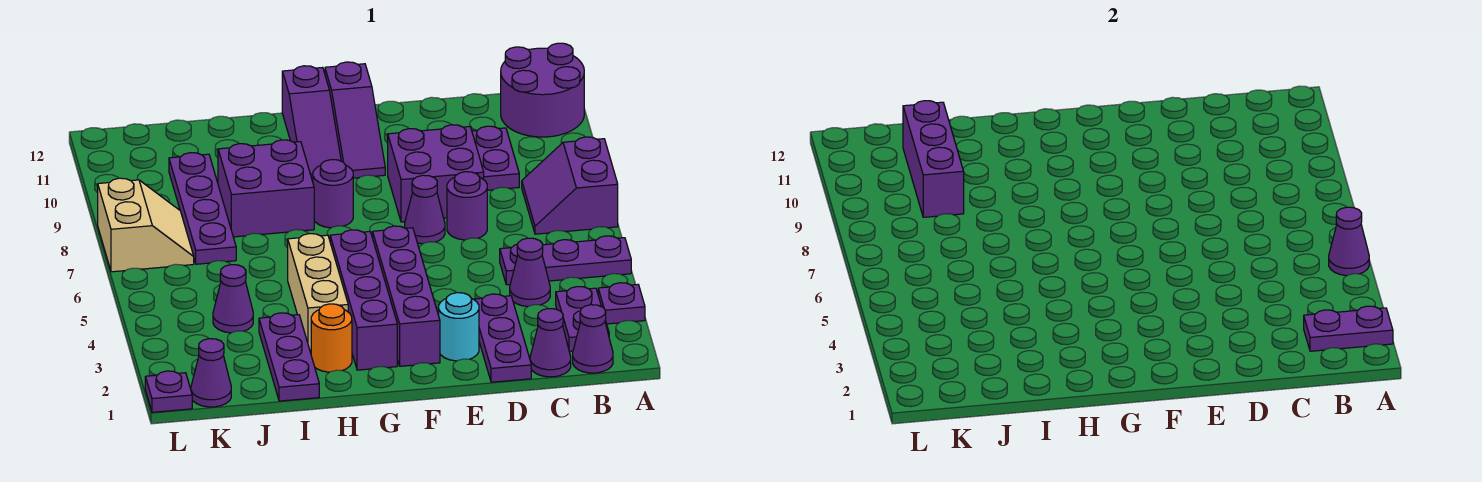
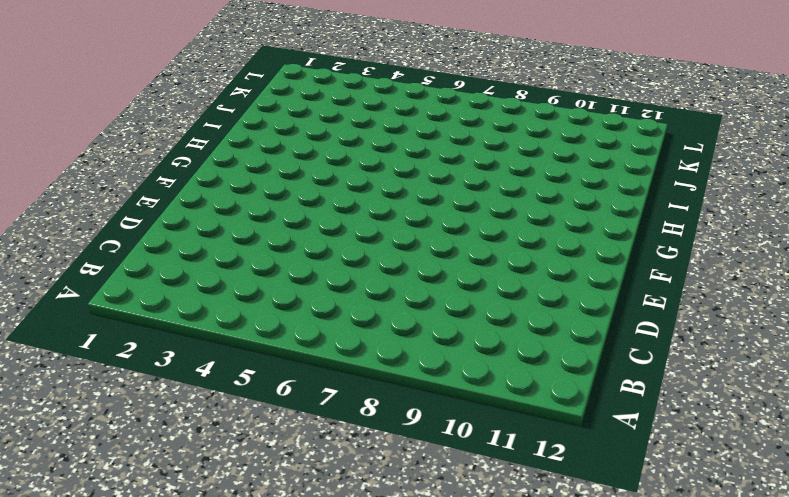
none -> purple plate A3 level 1
none -> purple plate A5:C5 level 1
none -> purple slope A7:B8 level 1 top A
none -> purple round brick A11:B12 level 1

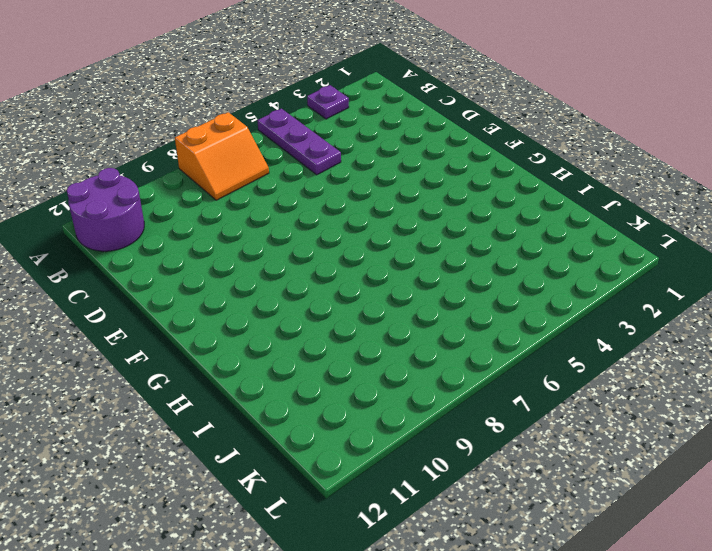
orange slope A7:B8 level 1 top A -> purple slope A7:B8 level 1 top A
none -> purple cone B1 level 1
none -> purple plate B2:B3 level 1
none -> purple cone C1 level 1
none -> purple cone C4 level 1

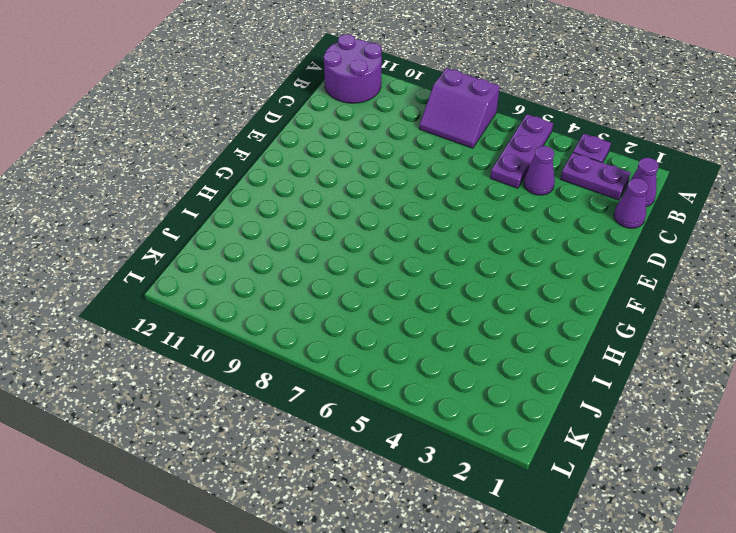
none -> purple plate C9:C10 level 1
none -> purple plate D1:D3 level 1
none -> purple round brick D7 level 1
none -> purple brick D8:E9 level 1

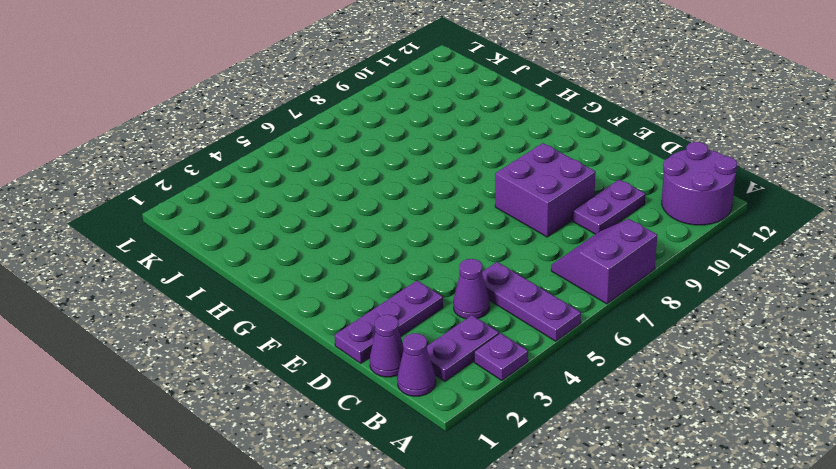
none -> purple round brick D7 level 1
none -> cyan round brick E2 level 1
none -> purple cone E7 level 1
none -> purple brick F2:F5 level 1

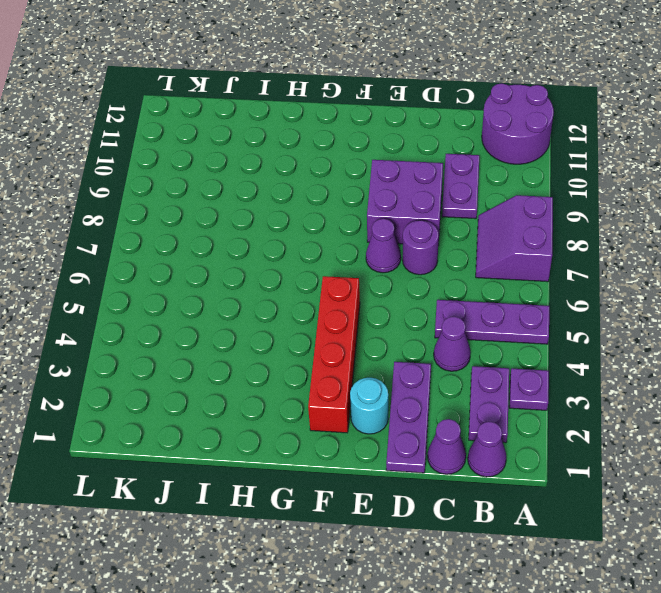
red brick F2:F5 level 1 -> purple brick F2:F5 level 1
none -> purple slope F10:F12 level 1 top 12
none -> purple brick G2:G5 level 1
none -> purple round brick G8 level 1
none -> purple slope G10:G12 level 1 top 12

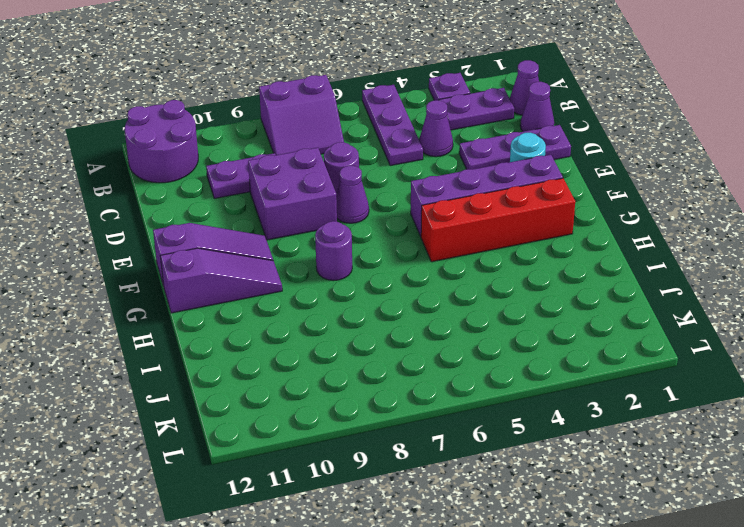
red brick G2:G5 level 1 -> purple brick G2:G5 level 1
none -> orange round brick H2 level 1
none -> tan brick H3:H5 level 1
none -> purple brick H8:I9 level 1
none -> purple plate I1:I3 level 1

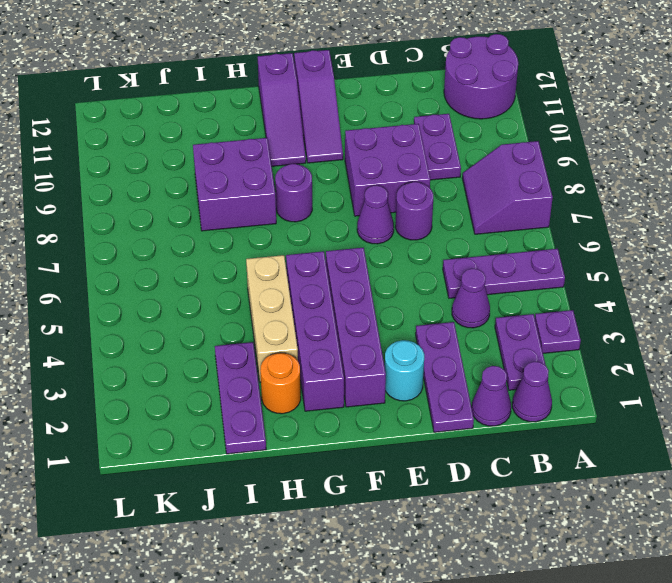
none -> purple cone J4 level 1
none -> purple plate J7:J10 level 1
none -> purple cone K1 level 1
none -> tan slope K7:L8 level 1 top L

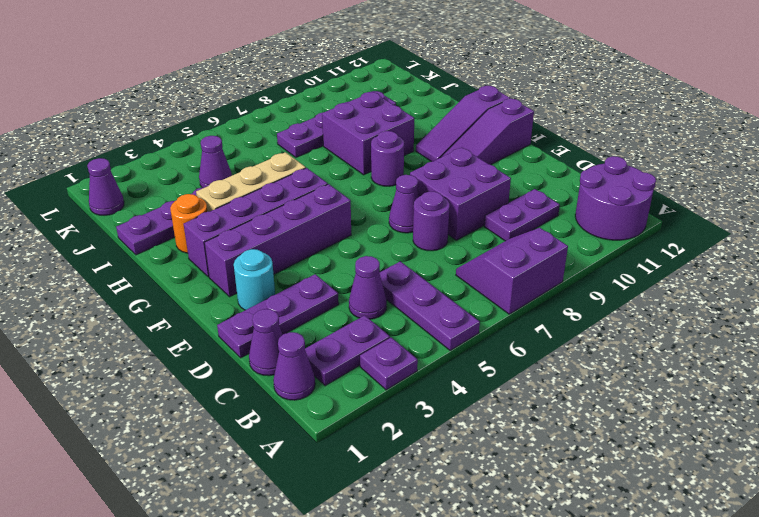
none -> tan slope K7:L8 level 1 top L
none -> purple plate L1 level 1
none -> purple plate A2:B2 level 2
none -> purple cone A5 level 2

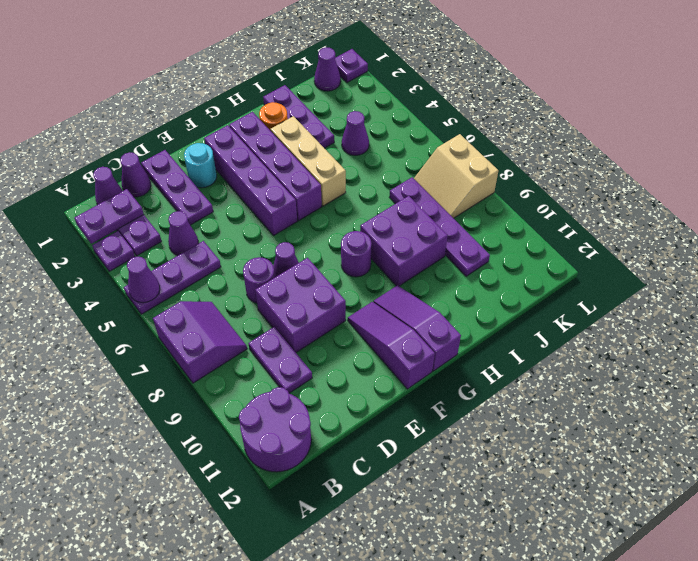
none -> purple brick J9:J11 level 2

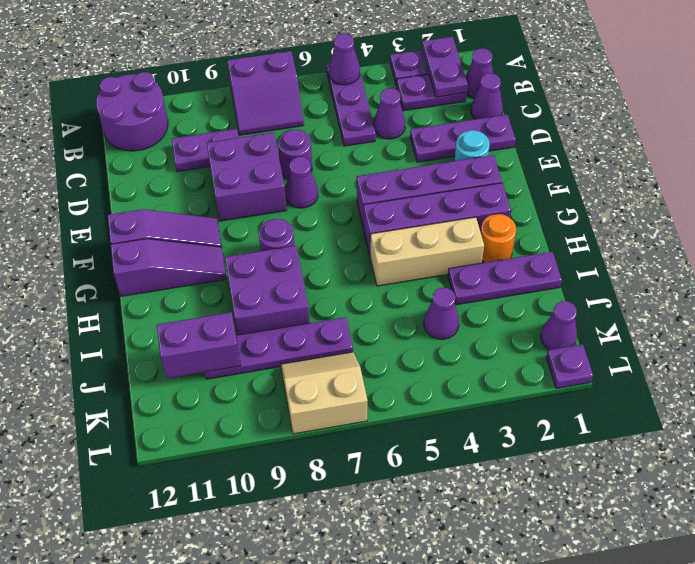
purple brick J10:J11 level 2 -> purple brick J9:J11 level 2

